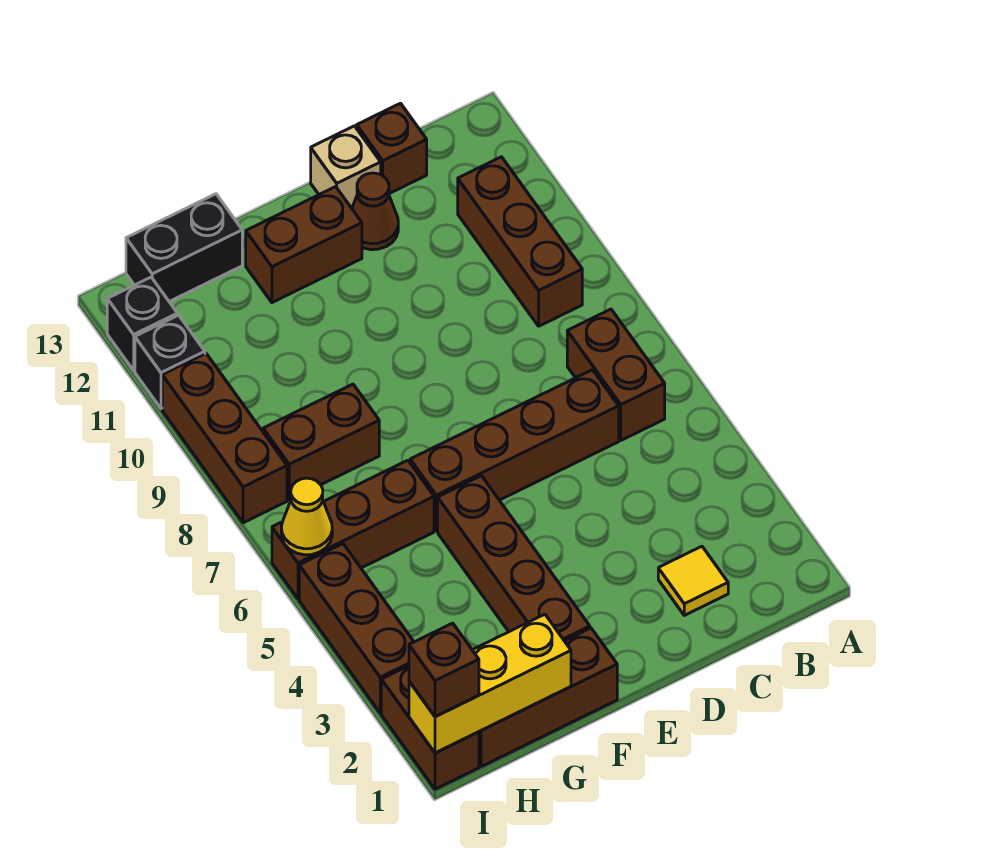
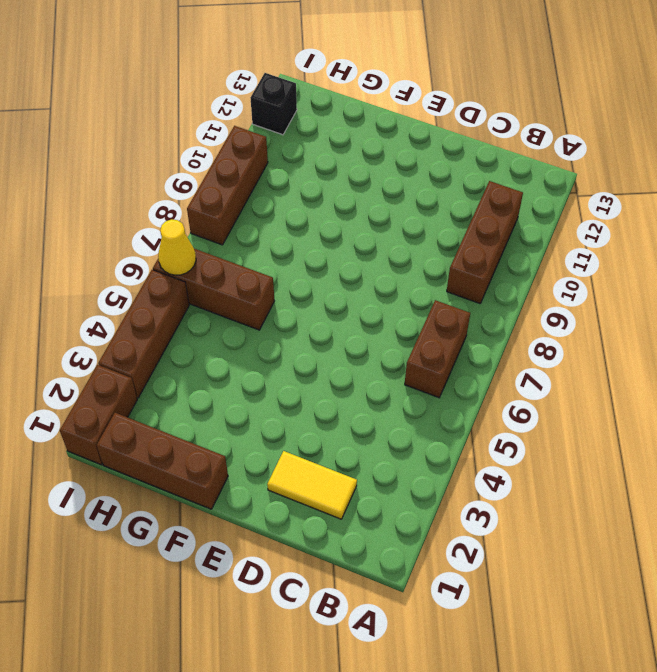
yellow tile C2:D2 level 1 -> yellow tile C2 level 1
none -> brown brick C6:F6 level 1
none -> brown brick C13 level 1
none -> brown cone D12 level 1

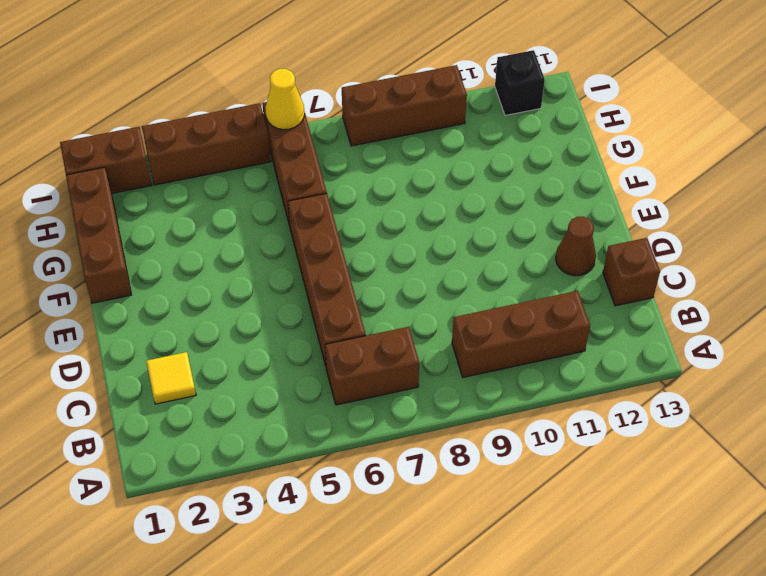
none -> tan brick D13 level 1
none -> brown brick E12:F12 level 1
none -> brown brick F2:F5 level 1

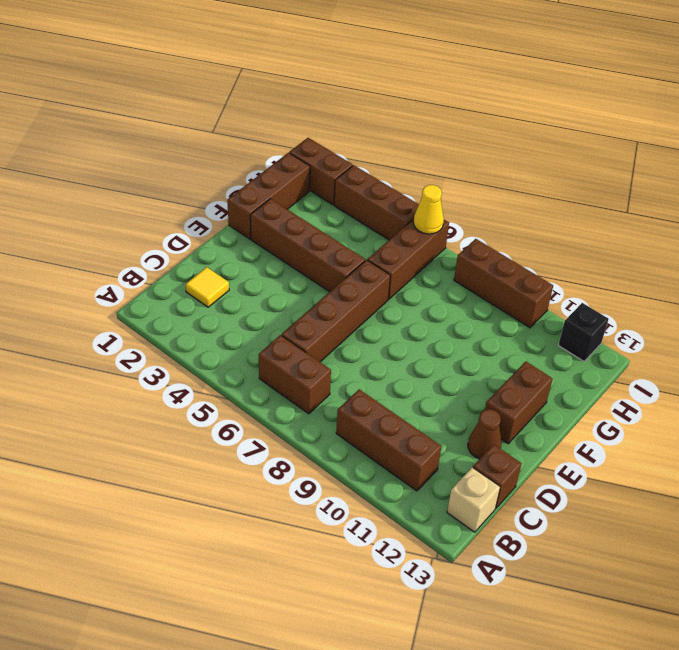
tan brick B13 level 1 -> tan brick D13 level 1
none -> brown brick G8:H8 level 1
none -> black brick G13:H13 level 1
none -> black brick I11 level 1

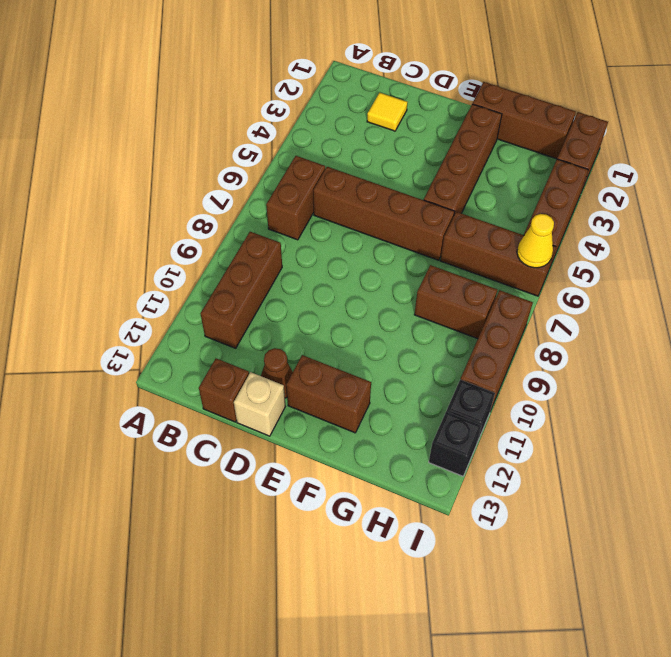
none -> black brick G13:H13 level 1
none -> yellow brick G1:I1 level 2
none -> brown brick I1 level 3

